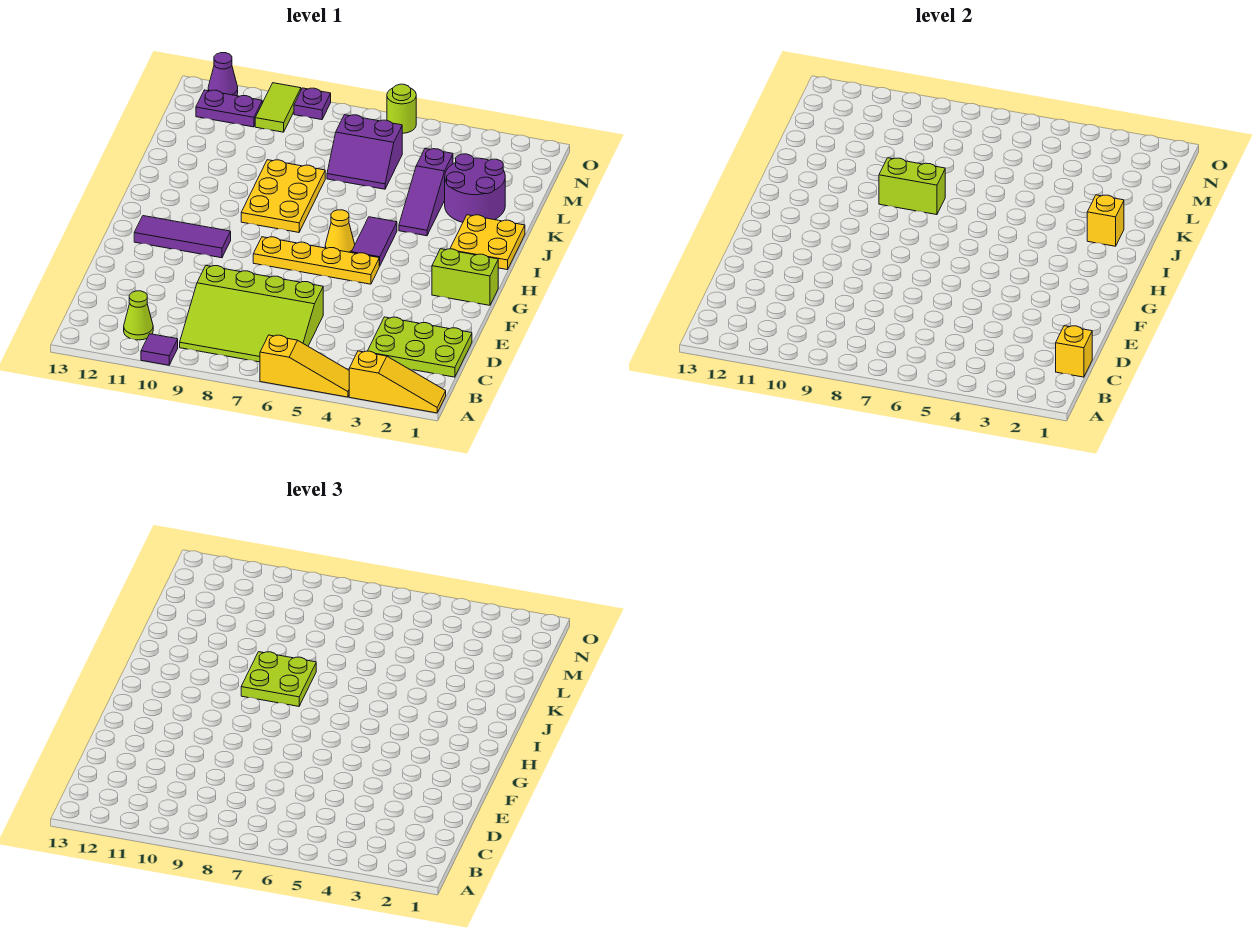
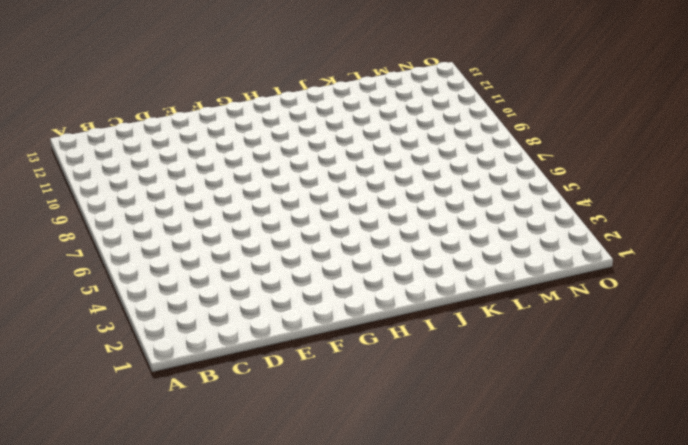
none -> yellow slope A1:A3 level 1 top 3
none -> yellow slope A4:A6 level 1 top 6
none -> purple tile A10 level 1

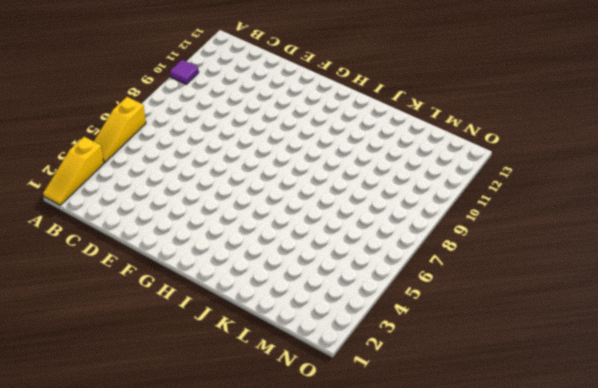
none -> lime slope B6:D9 level 1 top D
none -> lime cone B11 level 1
none -> lime plate C1:D3 level 1

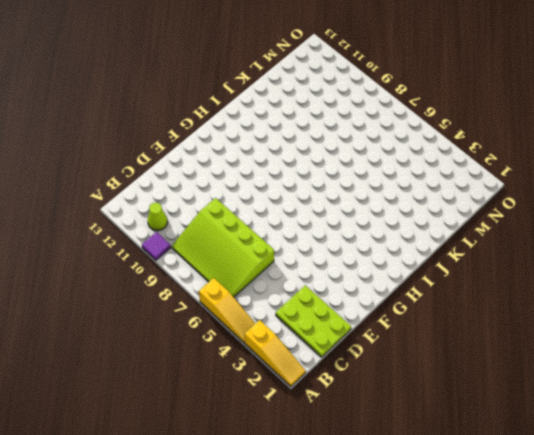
none -> lime brick G1:G2 level 1
none -> yellow plate G5:G8 level 1
none -> purple tile G10:G12 level 1

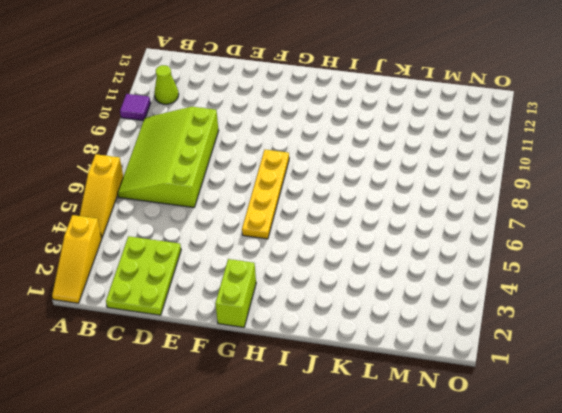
none -> purple tile G10:G12 level 1
none -> purple tile H5:I5 level 1
none -> yellow cone H6 level 1

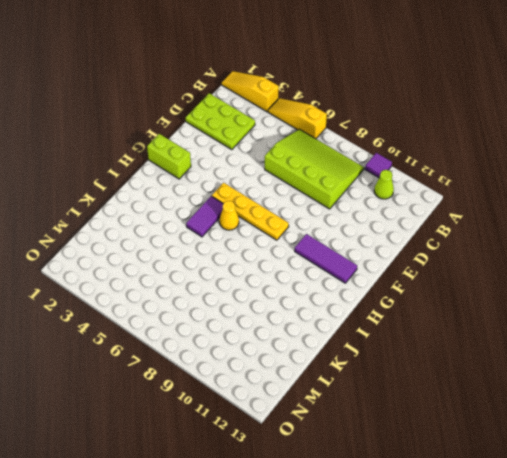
none -> yellow plate I1:J2 level 1
none -> yellow plate I8:K9 level 1
none -> purple slope J4:L4 level 1 top L

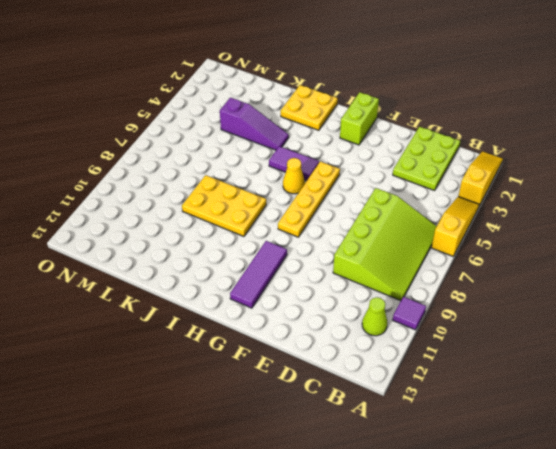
none -> purple round brick K2:L3 level 1
none -> purple slope L6:M7 level 1 top M
none -> lime tile N10:O10 level 1

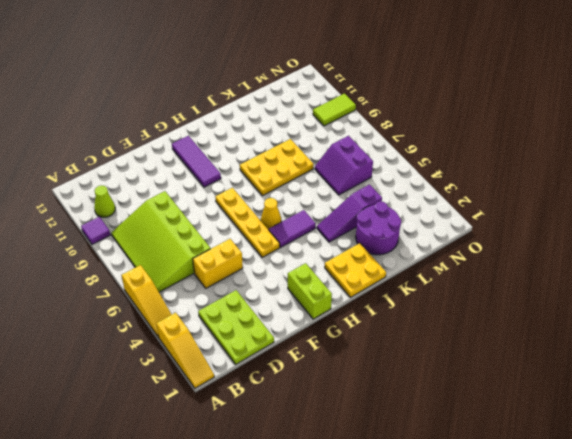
yellow brick D5:E5 level 1 -> none
none -> purple plate N11:N12 level 1
none -> lime round brick O6 level 1
none -> purple plate O9 level 1

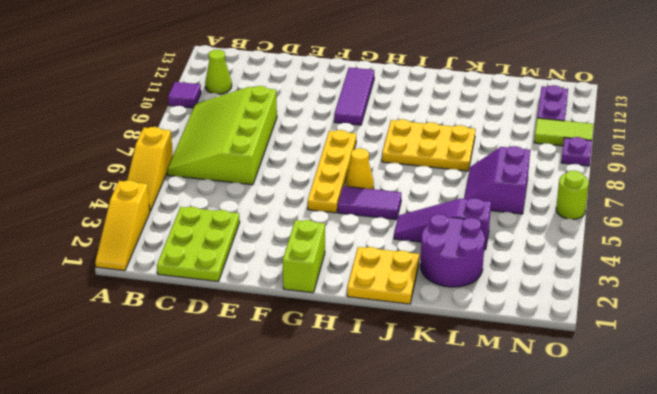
none -> purple cone O12 level 1
none -> yellow brick C1 level 2
none -> yellow brick J2 level 2

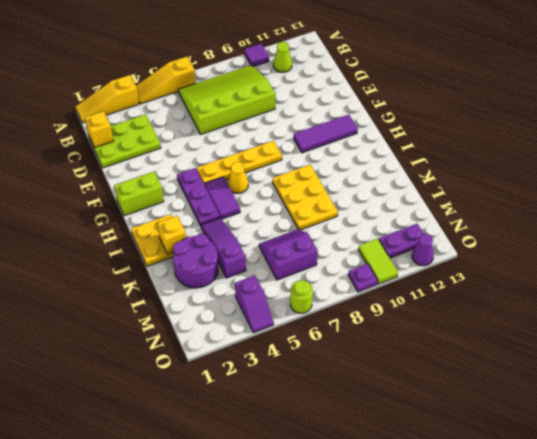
purple plate G4:I4 level 1 -> none
purple slope N4:O4 level 1 top N -> none
none -> lime brick J8:J9 level 2
none -> lime plate I8:J9 level 3

